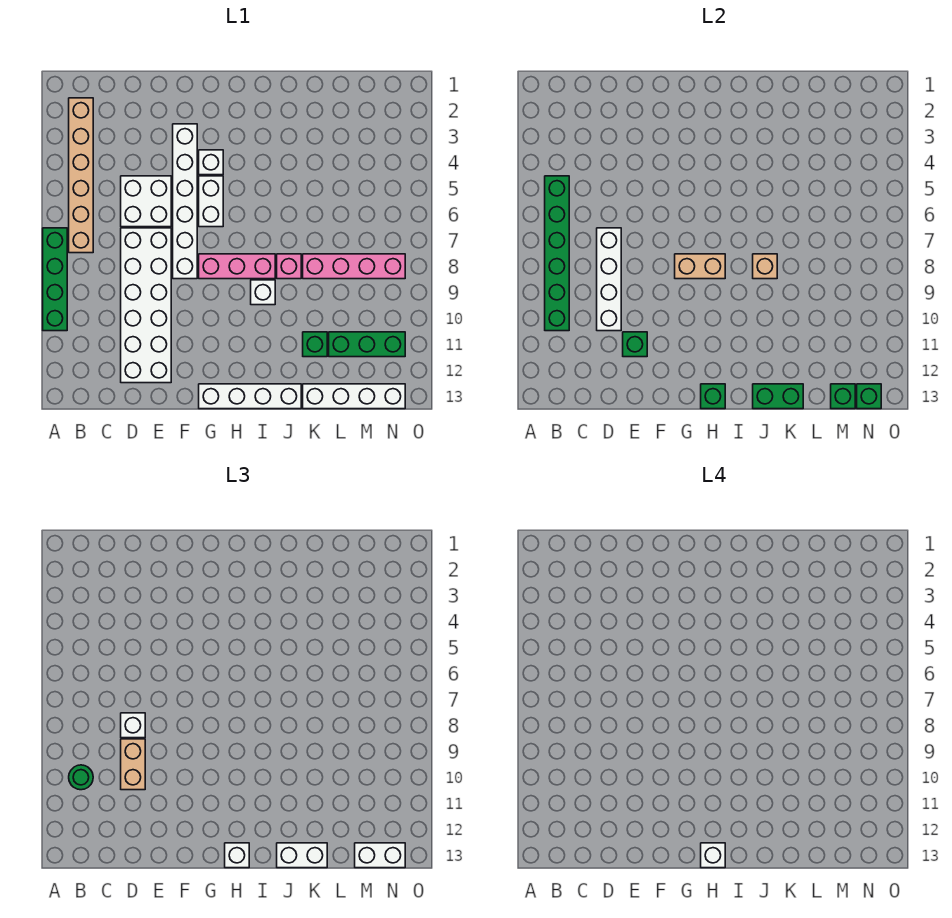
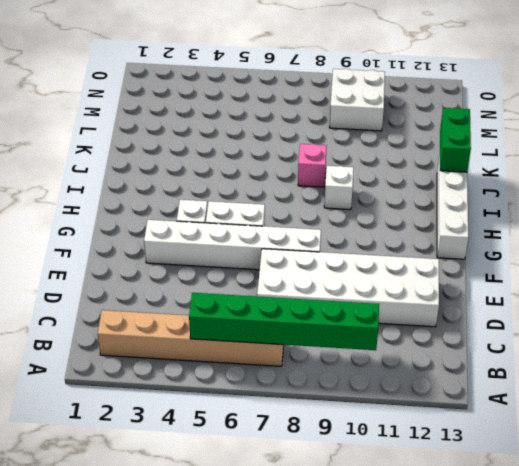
white brick M9:N10 level 1 -> white brick D5:E6 level 1
none -> green brick A7:A10 level 1
none -> pink brick G8:I8 level 1
none -> pink brick K8:N8 level 1
none -> green brick K11 level 1

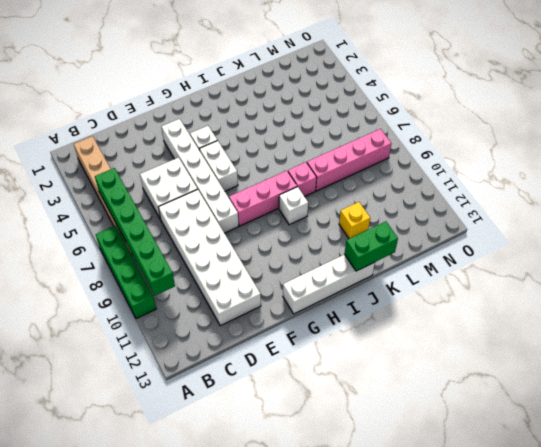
yellow brick K11 level 1 -> green brick K11 level 1
none -> white brick K13:N13 level 1
none -> green brick L11:N11 level 1
none -> white brick D7:D10 level 2
none -> green brick E11 level 2

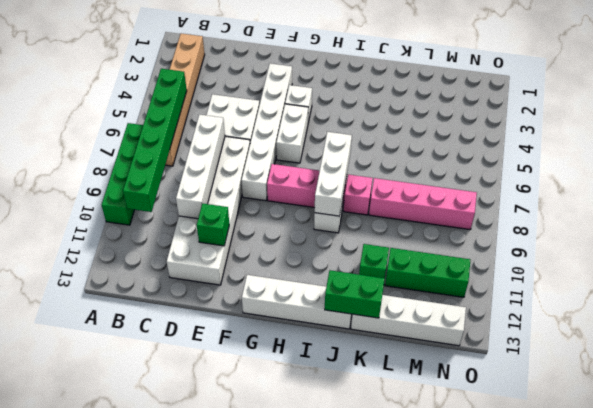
white brick I7:I9 level 2 -> none
none -> tan brick G8:H8 level 2
none -> green brick H13 level 2
none -> tan brick J8 level 2
none -> green brick M13 level 2

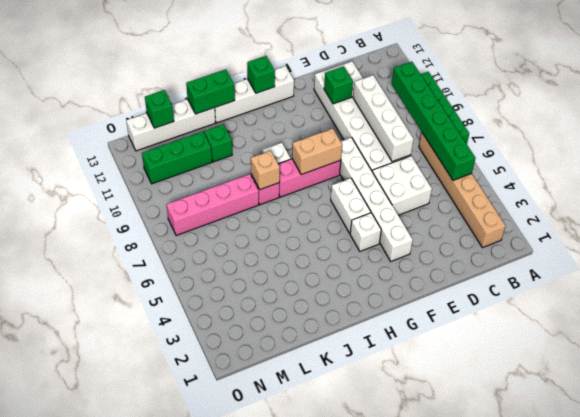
none -> green brick N13 level 2
none -> green round brick B10 level 3
none -> white brick D8 level 3
none -> tan brick D9:D10 level 3

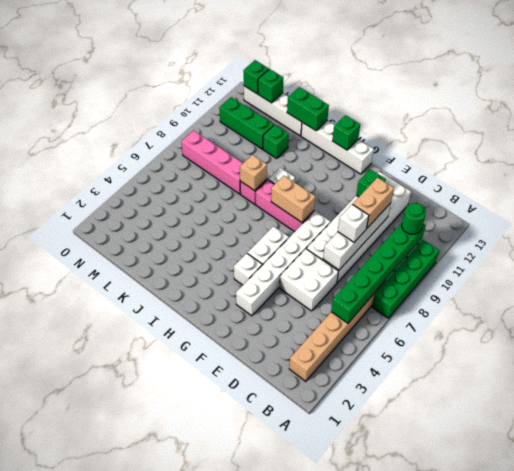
none -> white brick H13 level 3
none -> white brick J13:K13 level 3
none -> white brick M13:N13 level 3
none -> white brick H13 level 4

